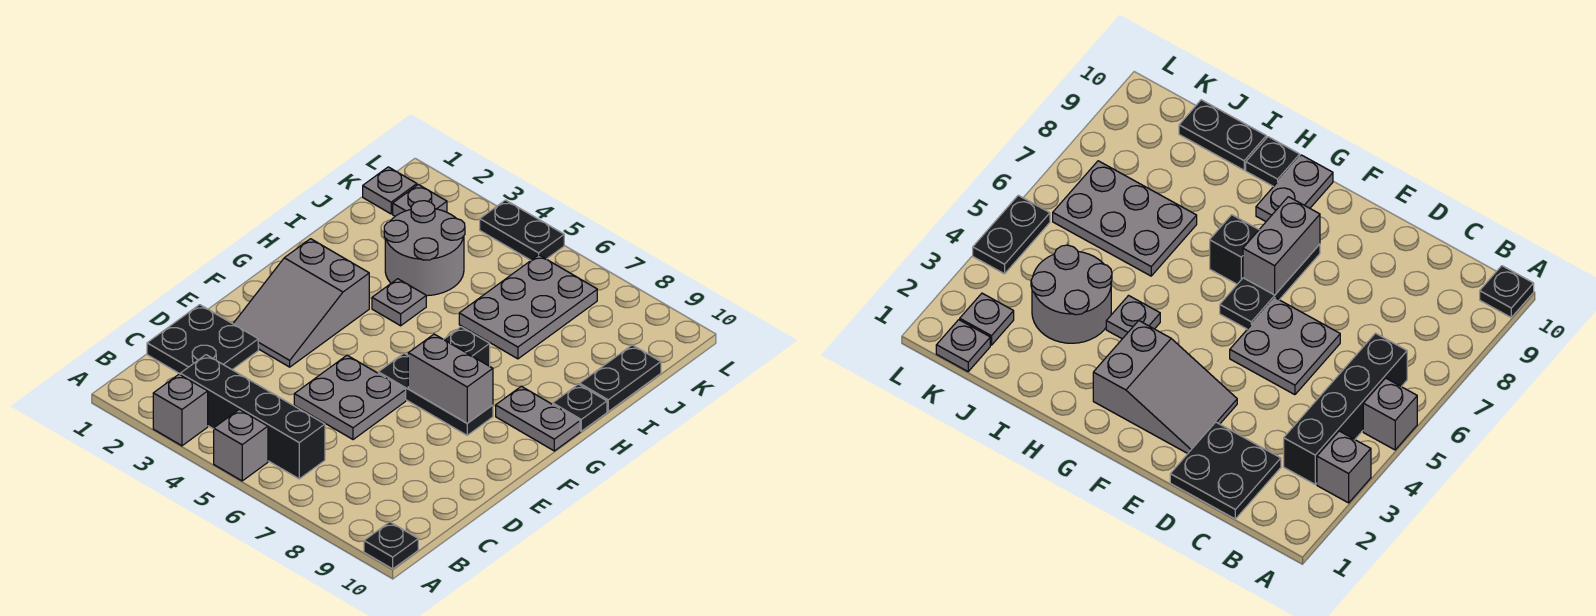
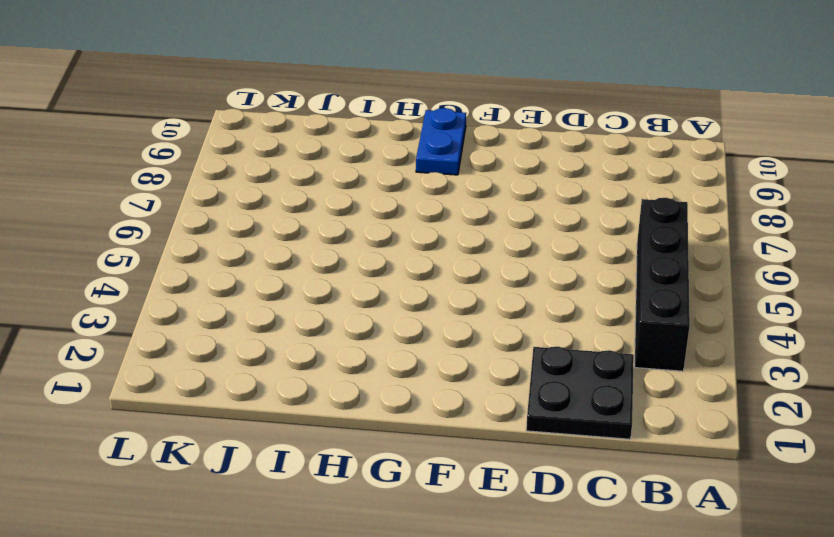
blue plate G9:G10 level 1 -> grey plate G9:G10 level 1
none -> grey brick A3 level 1
none -> grey brick A5 level 1
none -> black plate A10 level 1

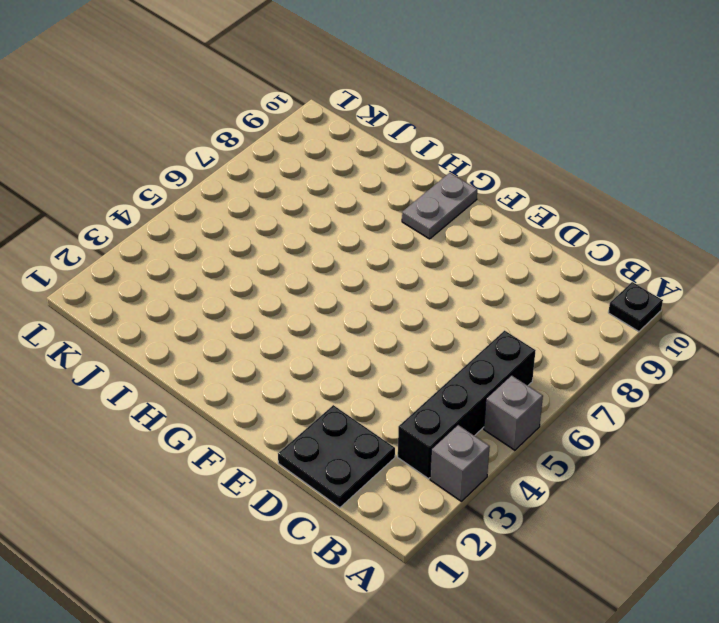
none -> grey plate D5:E6 level 1
none -> grey slope E2:G3 level 1 top G
none -> black plate F6:F8 level 1

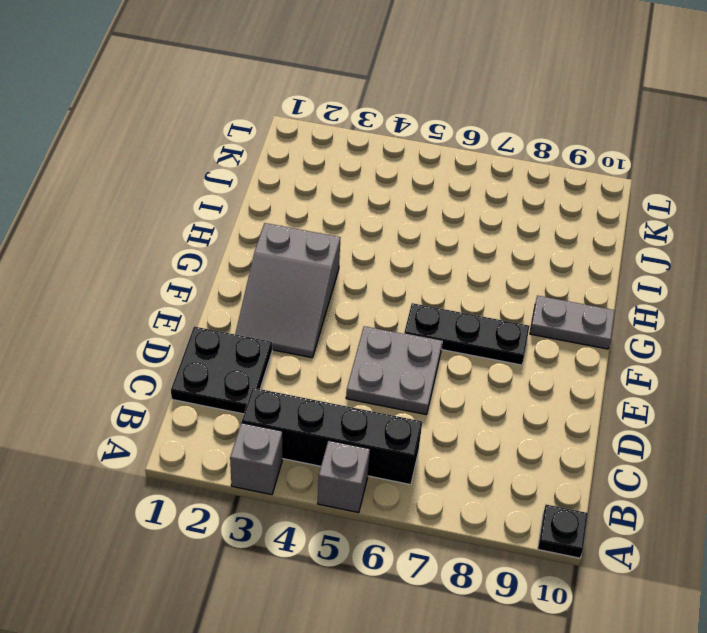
none -> black brick G7 level 1
none -> grey plate H4 level 1
none -> black plate H10 level 1

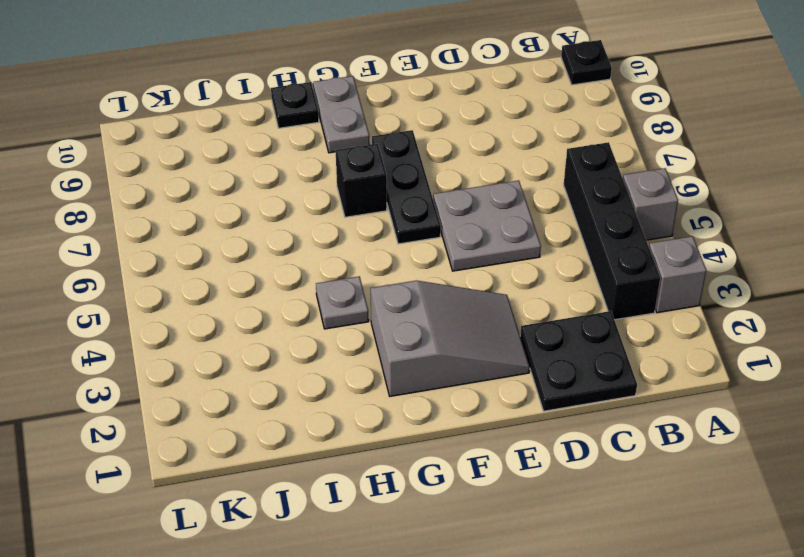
none -> grey round brick I3:J4 level 1
none -> grey plate I6:K7 level 1
none -> black plate I10:J10 level 1

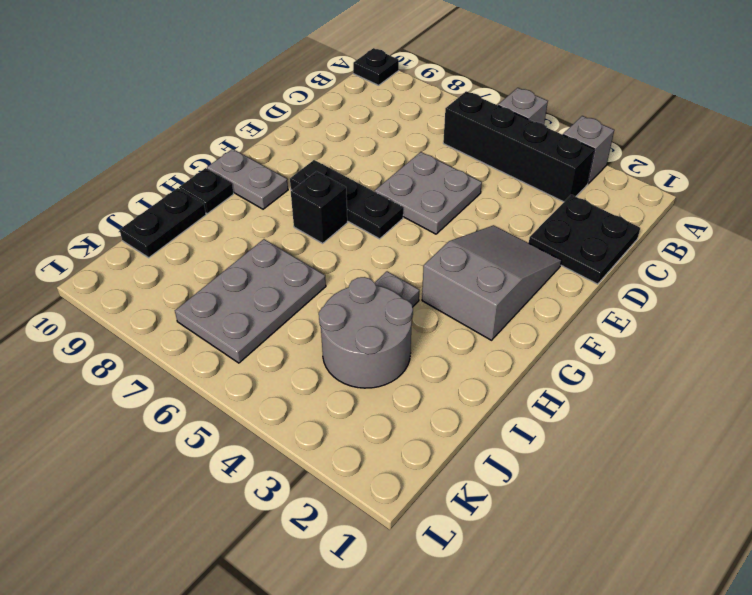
none -> grey plate K1 level 1
none -> grey plate K2 level 1
none -> black plate L4:L5 level 1

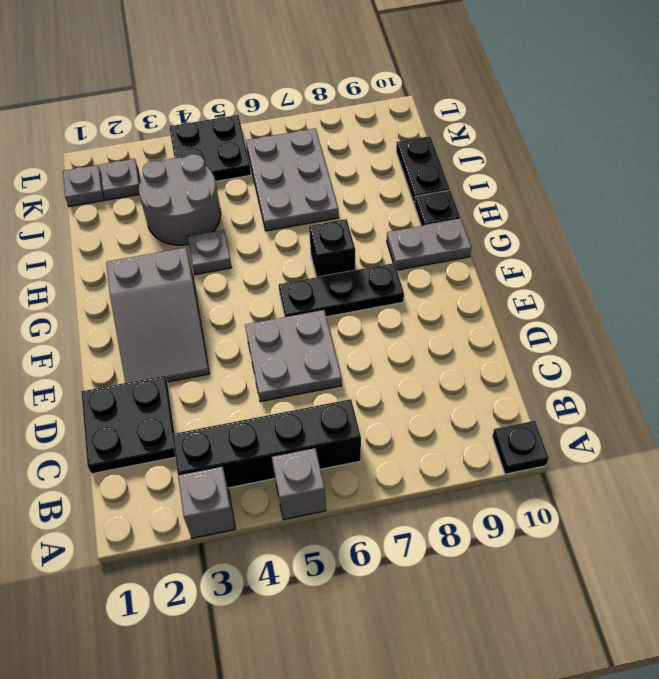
black plate K4:L5 level 1 -> black plate L4:L5 level 1
none -> grey brick F7:F8 level 2

